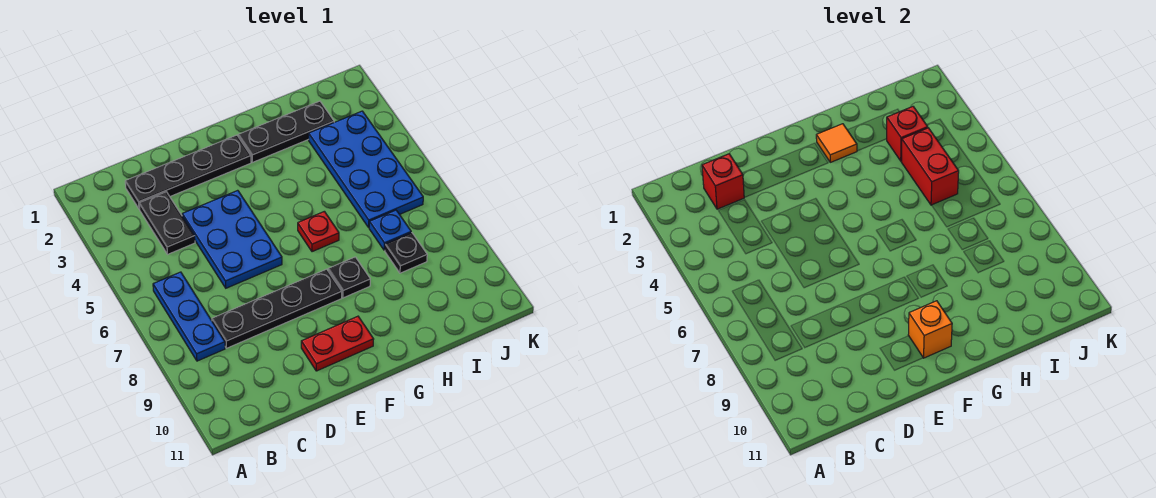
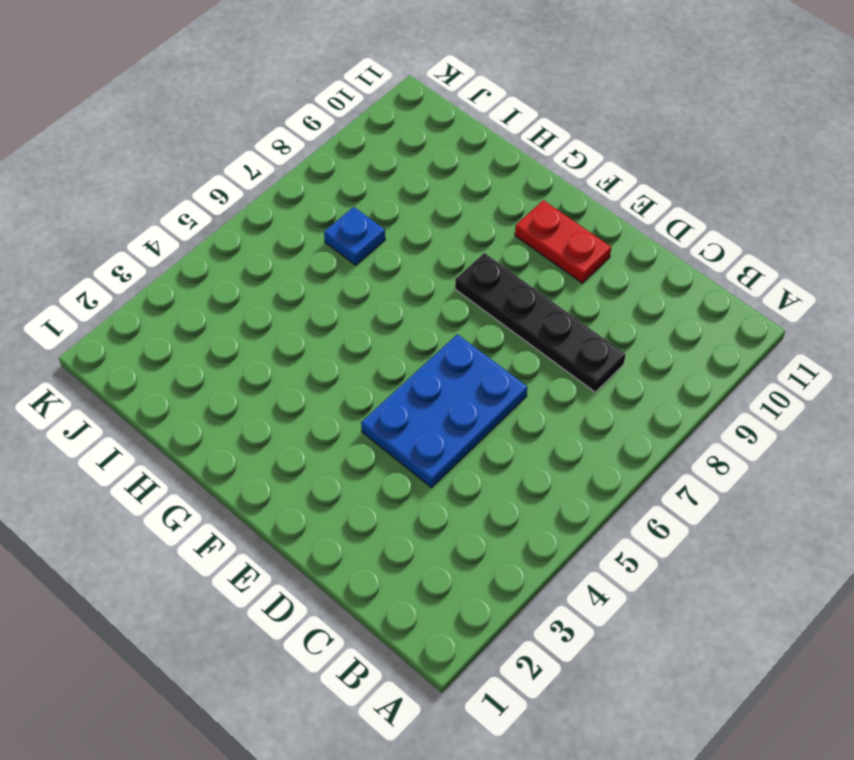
none -> blue plate B6:B8 level 1
none -> black plate C2:F2 level 1
none -> black plate C3:C4 level 1

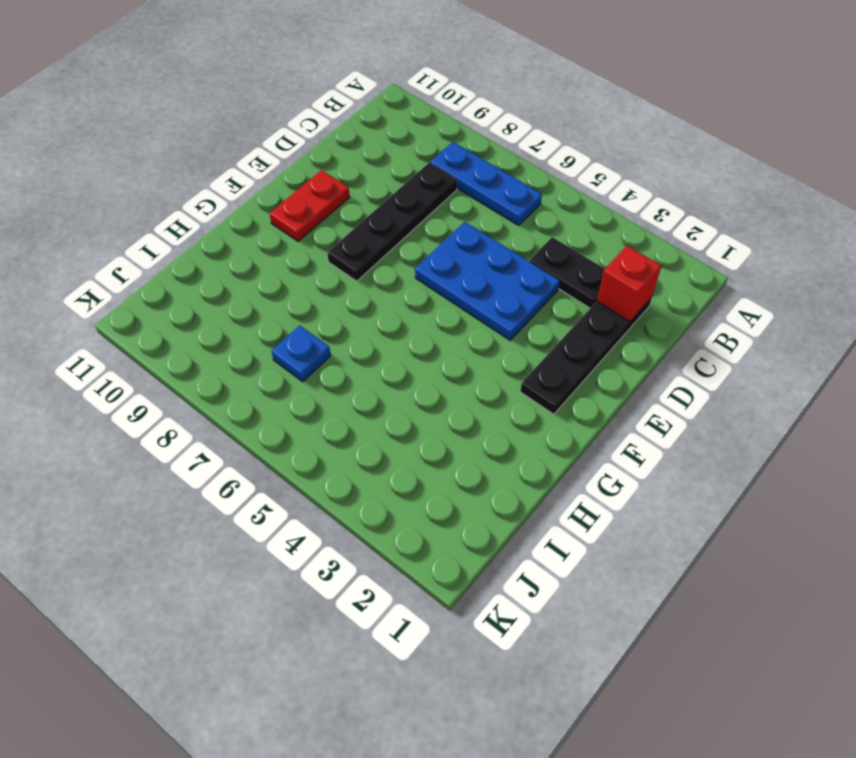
none -> black plate G2:I2 level 1
none -> red plate G6 level 1
none -> black plate G8 level 1

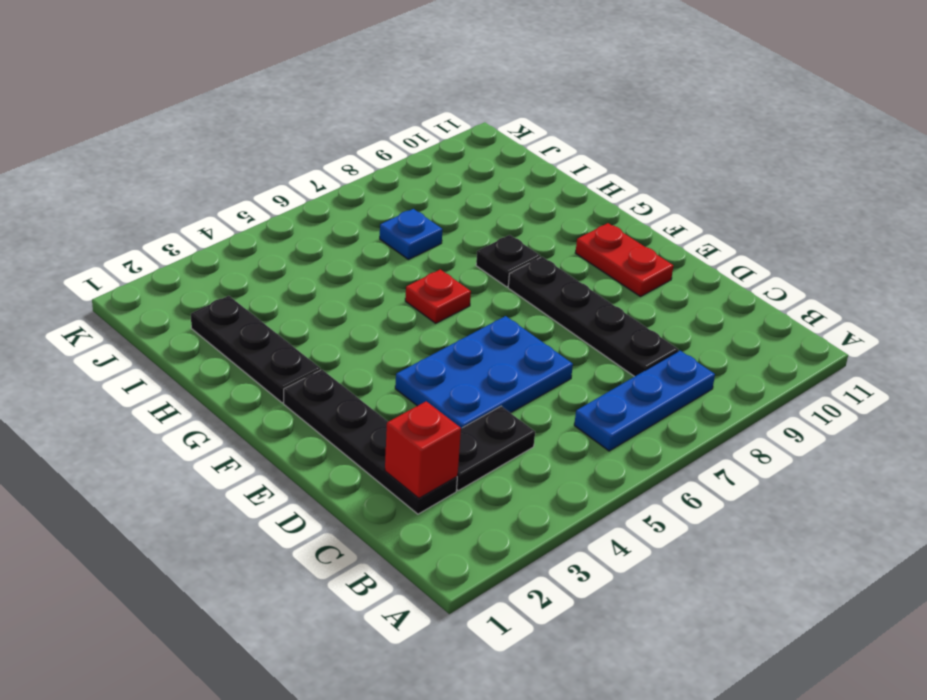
none -> blue plate I3:J6 level 1
none -> black plate I8 level 1
none -> orange brick F10 level 2

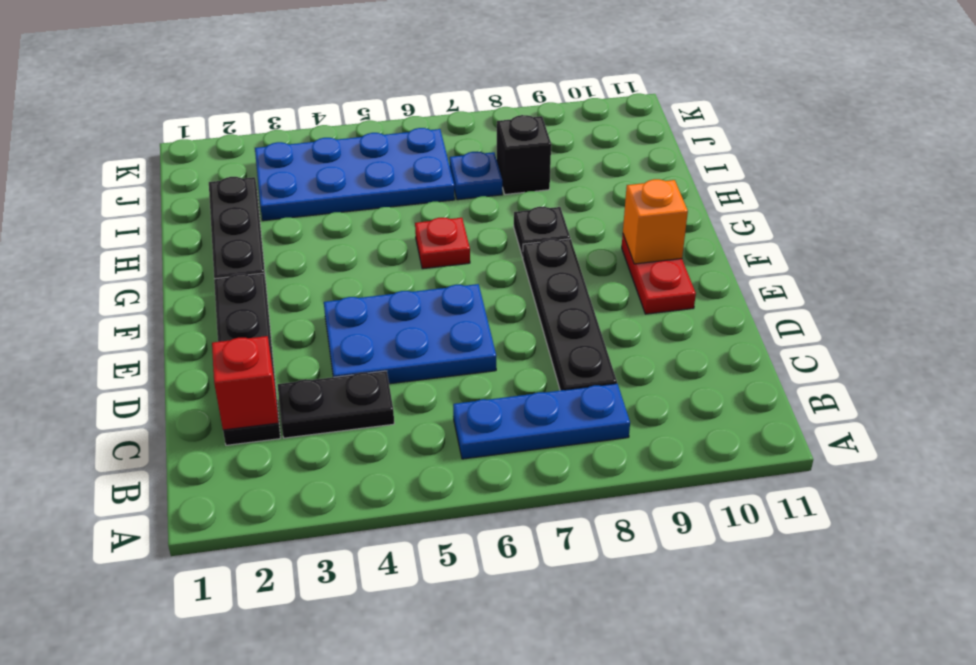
black brick I8 level 1 -> black plate I8 level 1
none -> orange tile G2 level 2
none -> red brick I3 level 2
none -> red brick I4:I5 level 2

